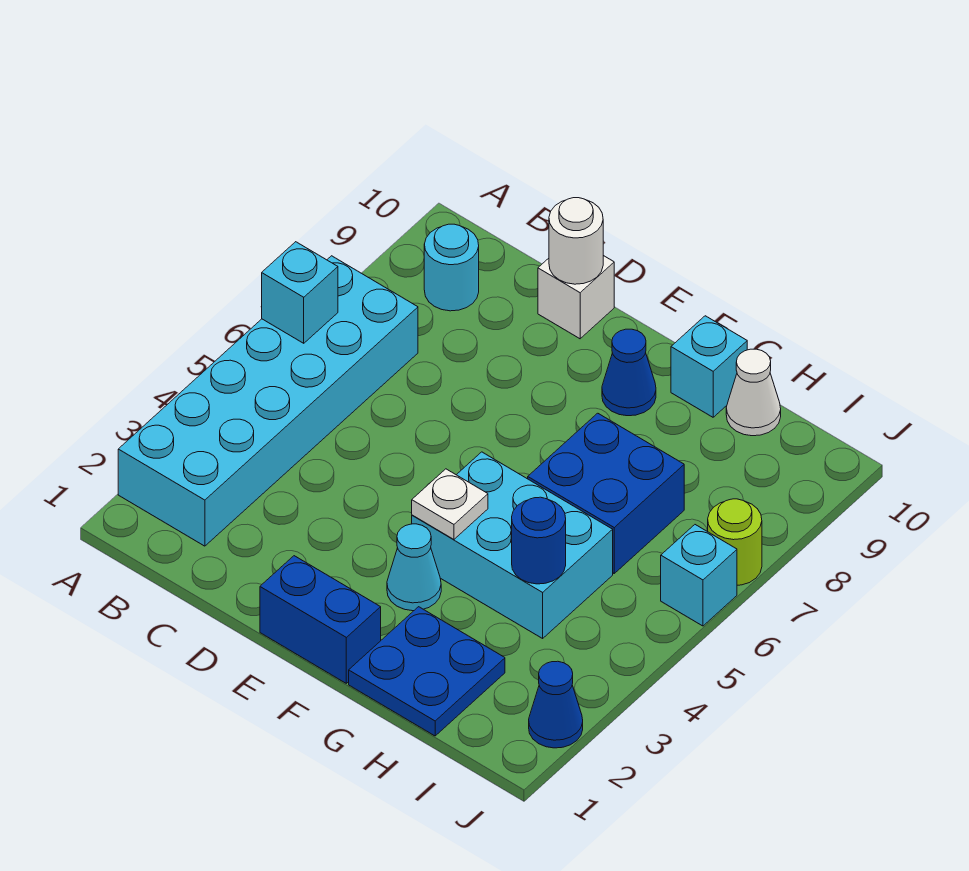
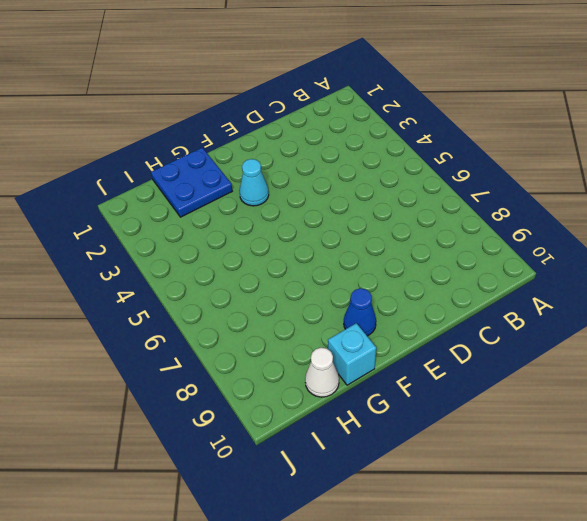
none -> cyan brick A2:B7 level 1
none -> cyan round brick B9 level 1
none -> white brick D10 level 1

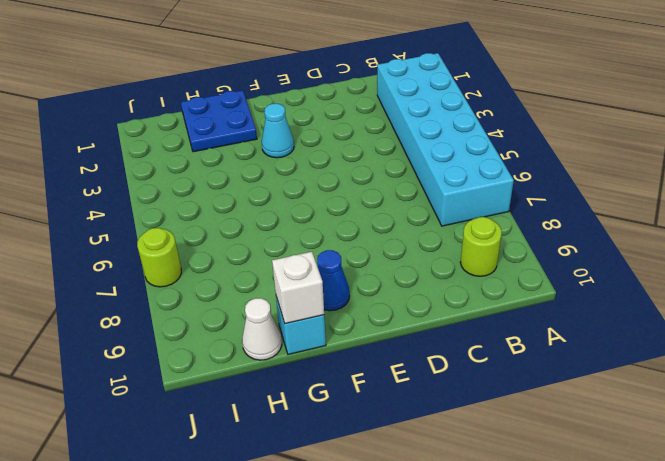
lime round brick B9 level 1 -> cyan round brick B9 level 1
white brick G10 level 2 -> white brick D10 level 1
none -> blue brick E1:F1 level 1
none -> cyan brick F4:H5 level 1
none -> blue brick G6:H7 level 1

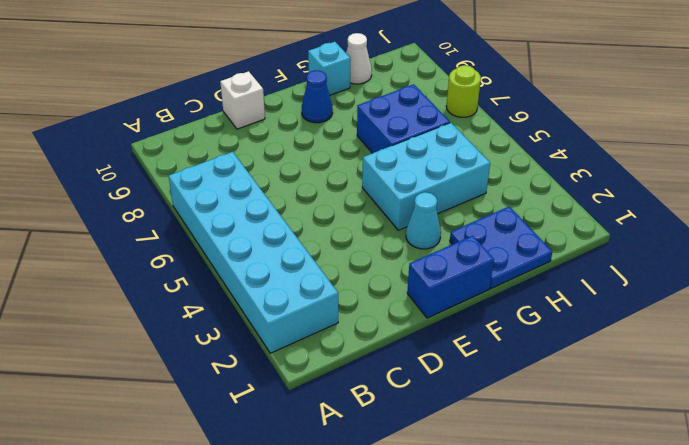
none -> cyan round brick B9 level 1
none -> blue cone J2 level 1
none -> cyan brick J6 level 1

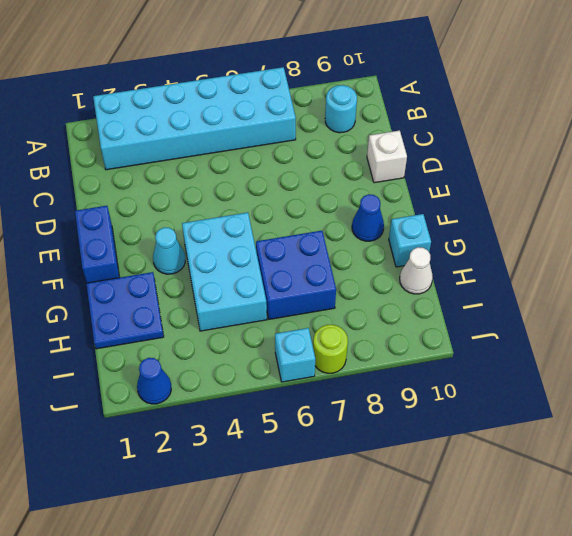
none -> cyan brick A6 level 2
none -> white round brick D10 level 2
none -> white plate F4 level 2

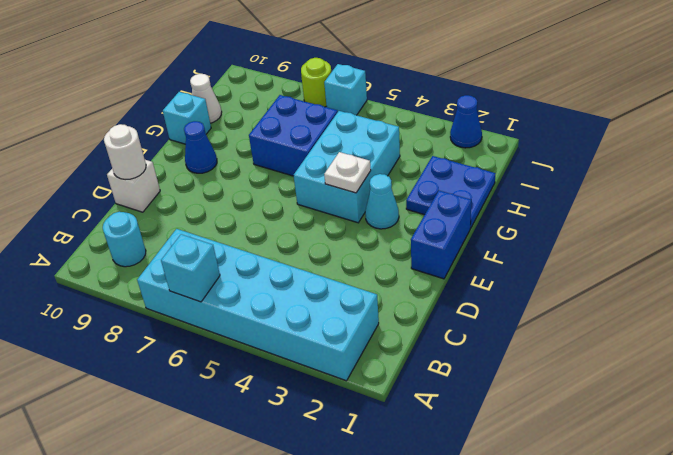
none -> blue round brick H4 level 2

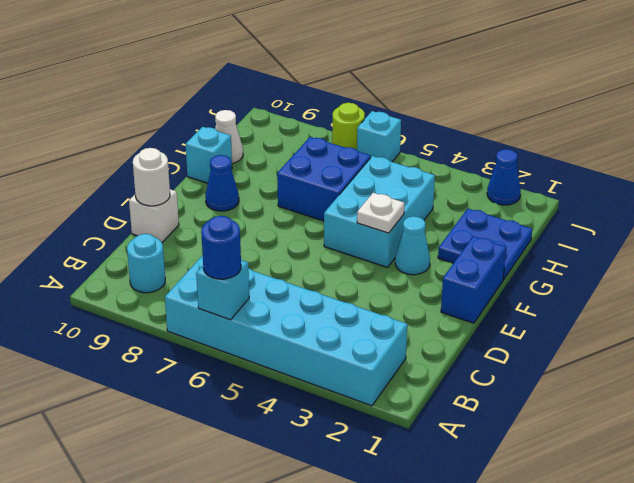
blue round brick A6 level 3 -> blue round brick H4 level 2

